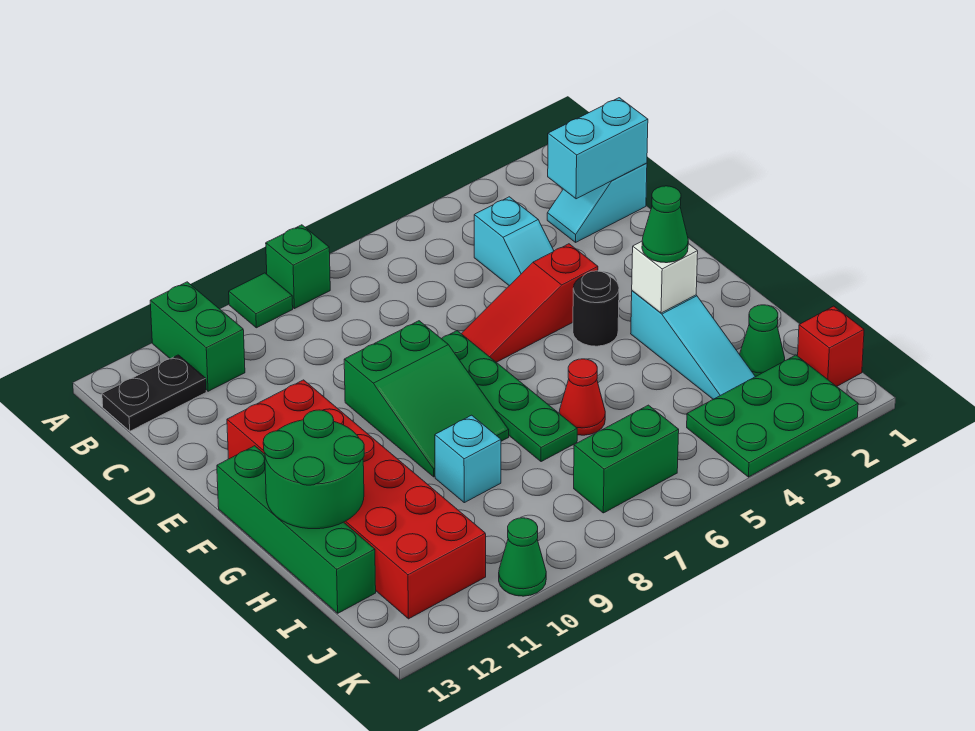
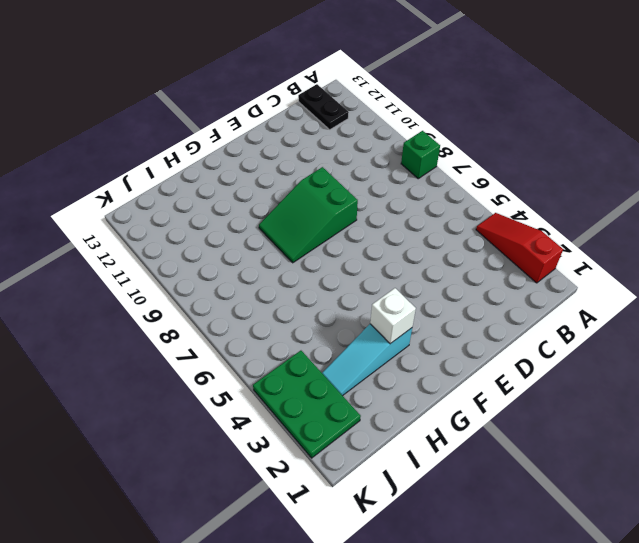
red slope A2:A4 level 1 top 2 -> red slope E4:E6 level 1 top 4
none -> green tile A9 level 1
none -> green brick A11:B11 level 1
none -> cyan slope C1:C2 level 1 top 1

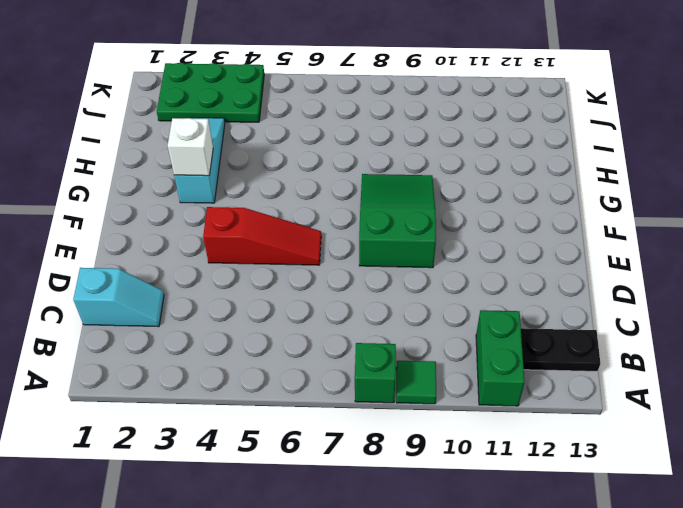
none -> cyan slope C4:D4 level 1 top C
none -> green plate E7:H7 level 1
none -> red brick E11:J12 level 1

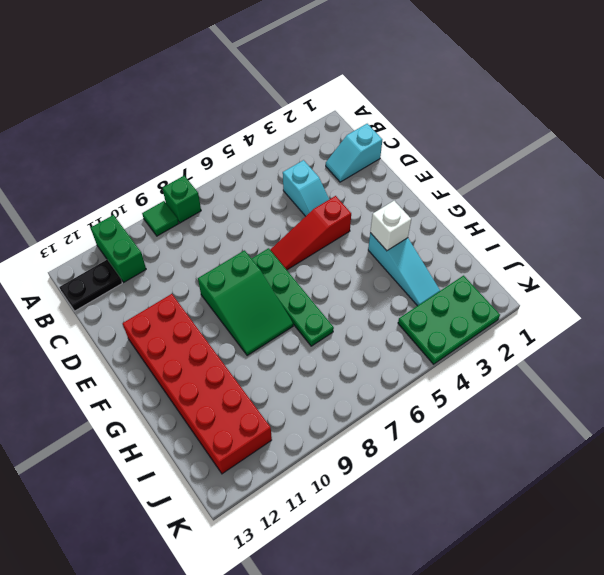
none -> black round brick F4 level 1
none -> green brick F13:I13 level 1
none -> red cone H6 level 1

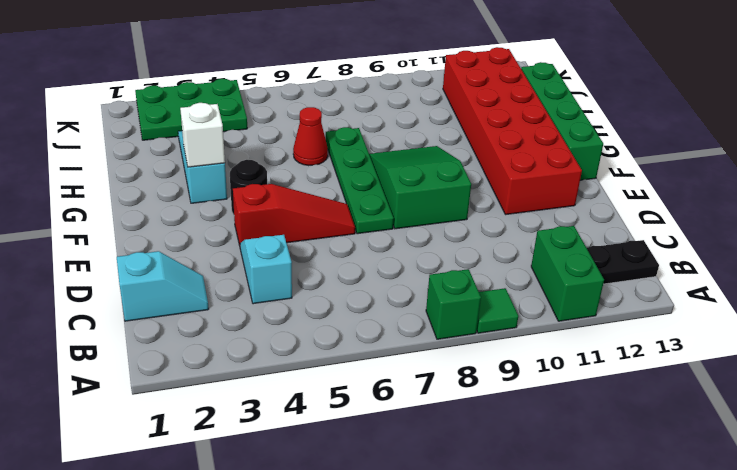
none -> cyan brick H9 level 1
none -> green cone I2 level 1
none -> red brick J1 level 1

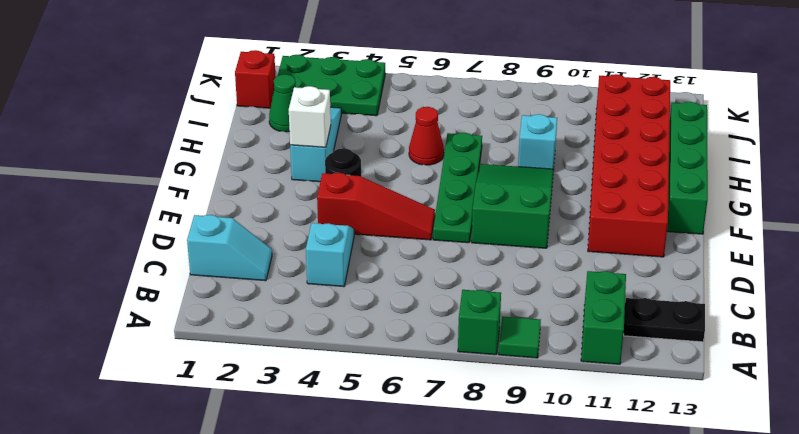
none -> green brick J6:J7 level 1
none -> green cone K10 level 1
none -> cyan brick C1:C2 level 2

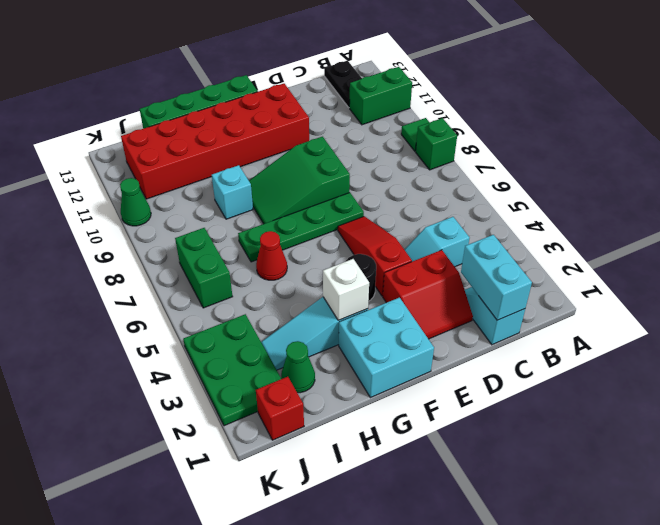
red slope D2:E3 level 1 top 3 -> none
cyan brick F1:G2 level 1 -> none
none -> green round brick G12:H13 level 2
none -> green cone G3 level 3

